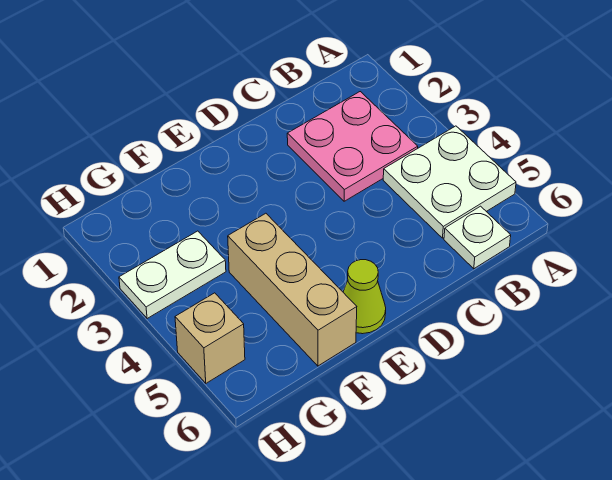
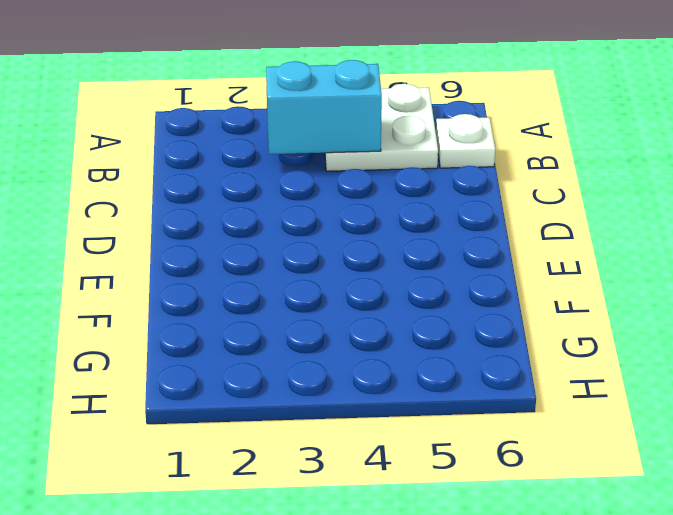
cyan brick B3:B4 level 2 -> none
none -> pink plate B2:C3 level 1
none -> lime cone E6 level 1

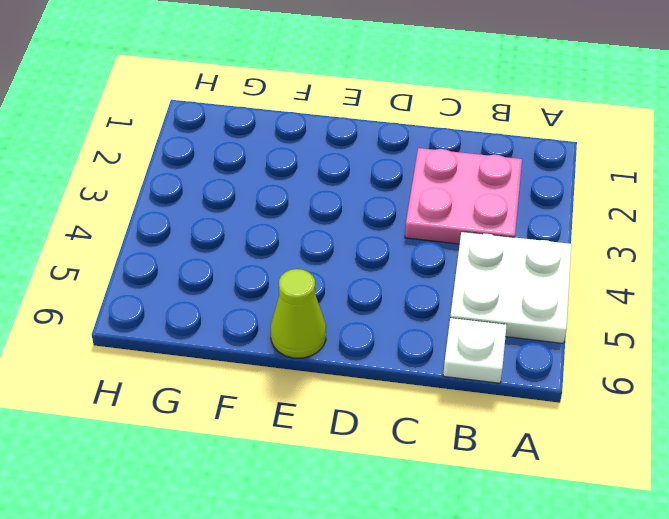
none -> tan brick F4:F6 level 1
none -> white plate G3:H3 level 1

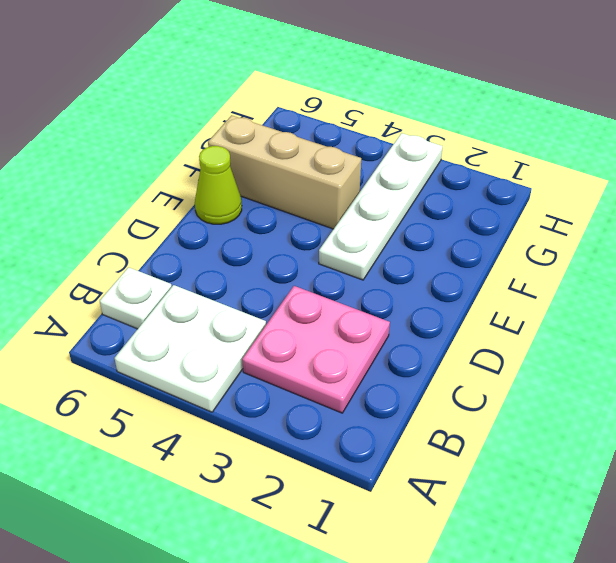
white plate E3:H3 level 1 -> white plate G3:H3 level 1
none -> tan brick H5 level 1

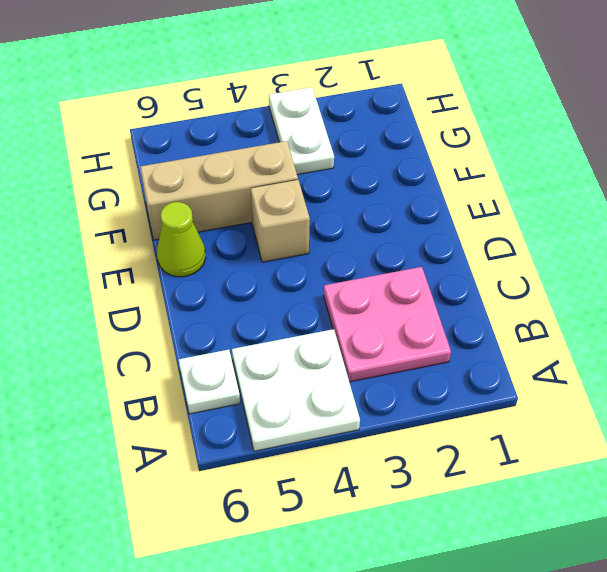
tan brick E4 level 1 -> tan brick H5 level 1

